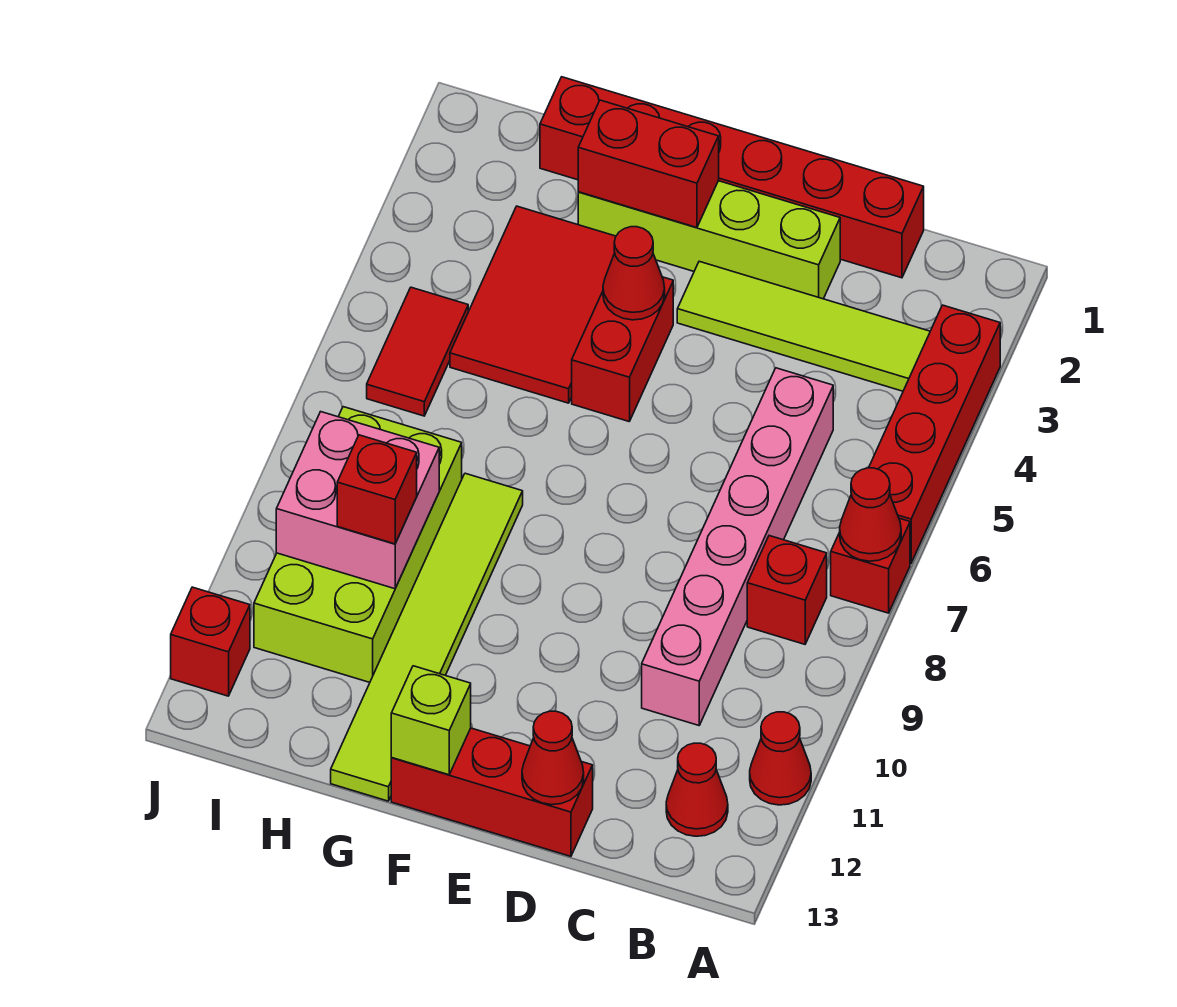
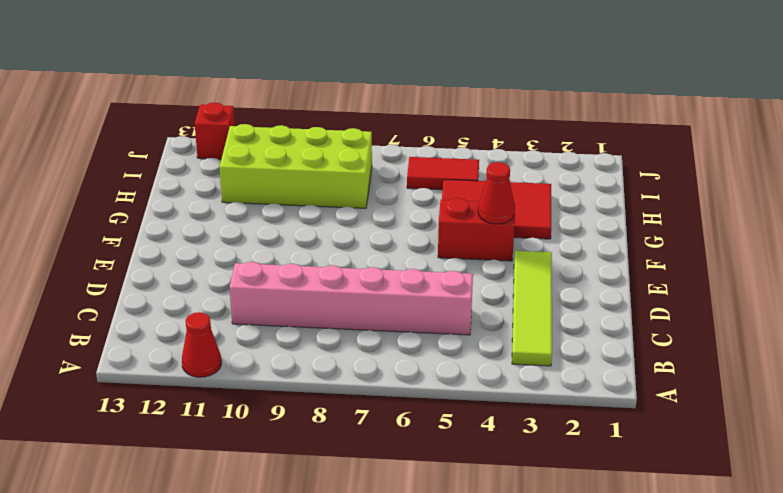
none -> red brick A3:A6 level 1
none -> red brick A7 level 1
none -> red brick B8 level 1

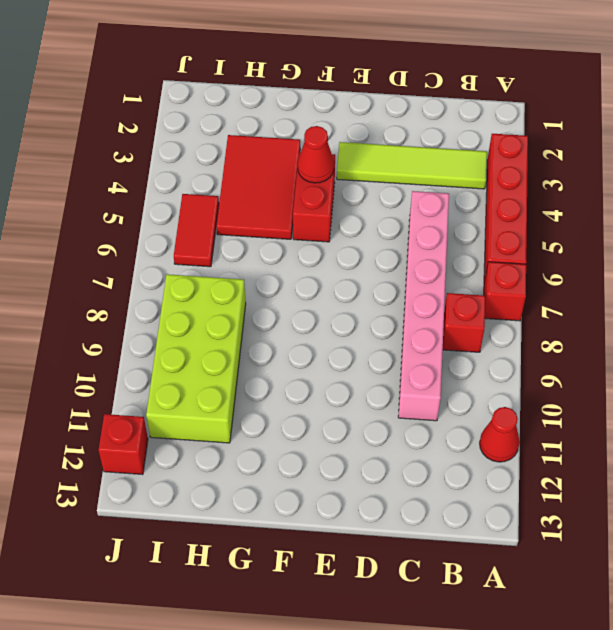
none -> red cone B12 level 1
none -> red brick C1:H1 level 1
none -> lime brick D2:G2 level 1

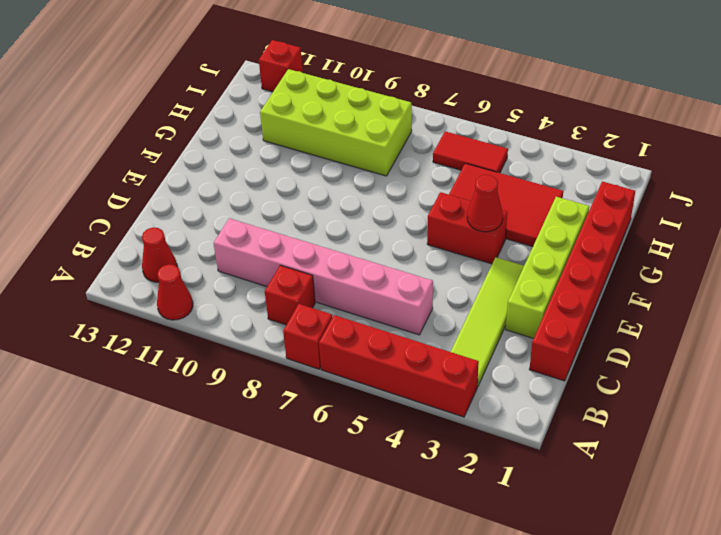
none -> red brick D13:F13 level 1
none -> lime tile G8:G13 level 1
none -> red cone A7 level 2

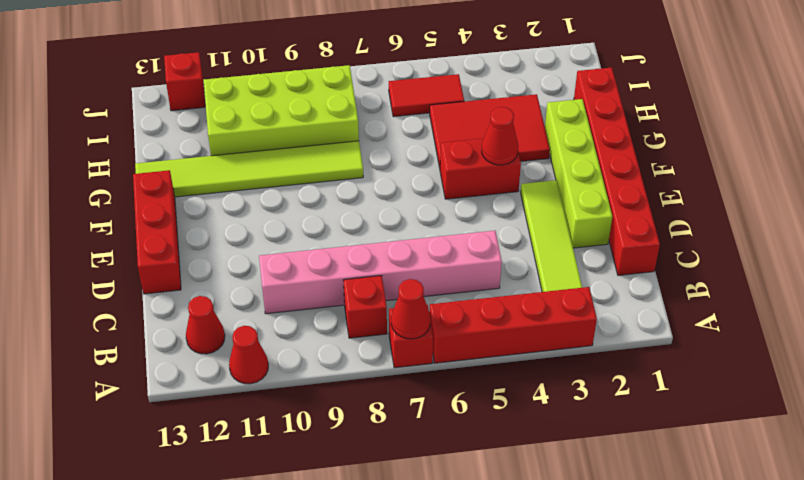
none -> red cone D13 level 2
none -> red brick F2:G2 level 2
none -> lime brick F13 level 2

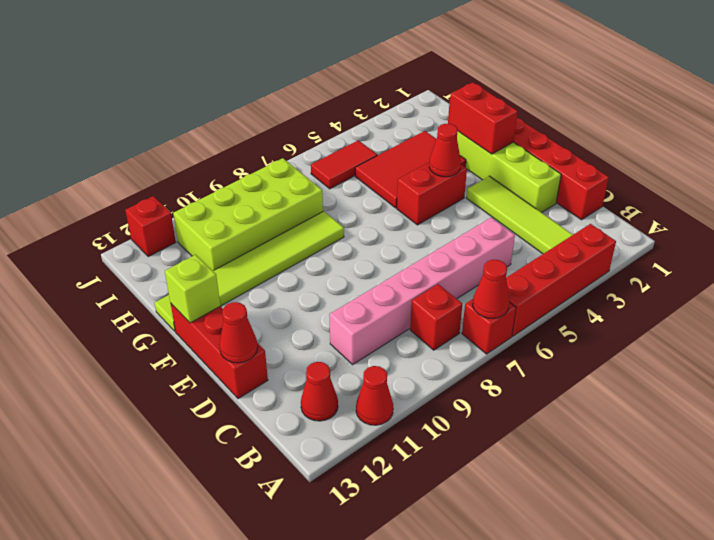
none -> pink brick H9:I10 level 2
none -> red brick H10 level 3

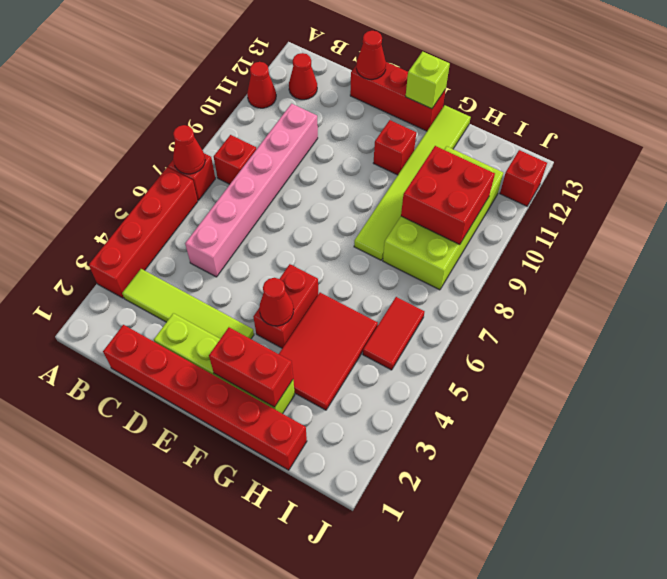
red brick F11 level 1 -> red brick H10 level 3
red brick H9:I10 level 2 -> pink brick H9:I10 level 2

